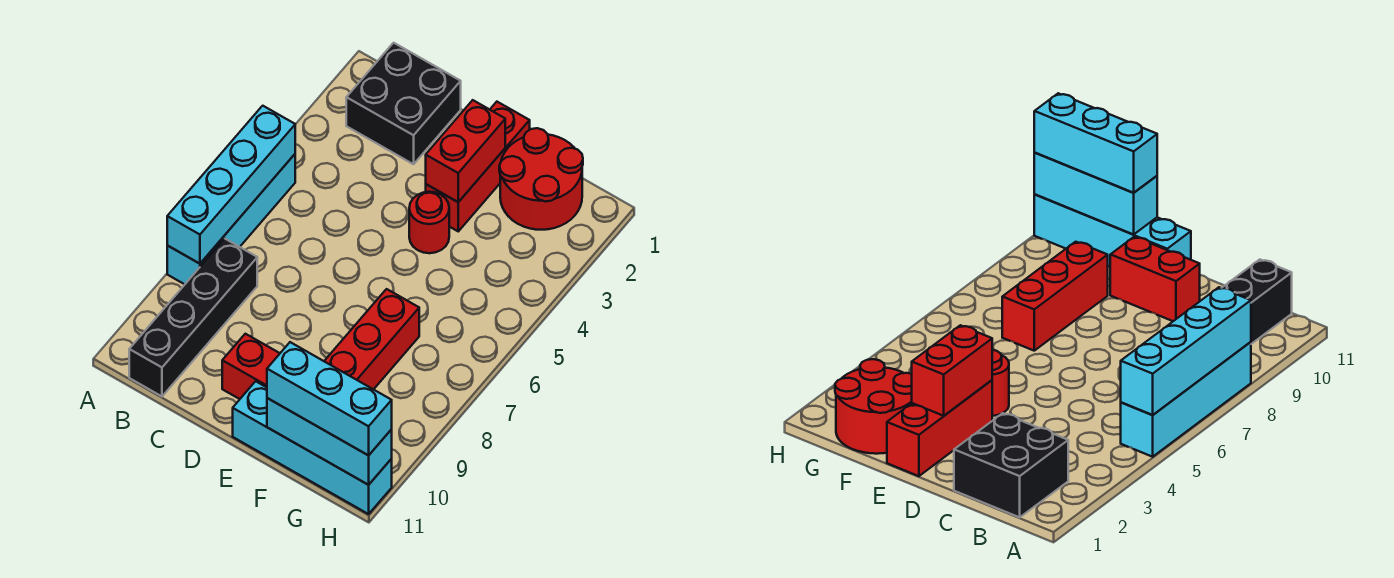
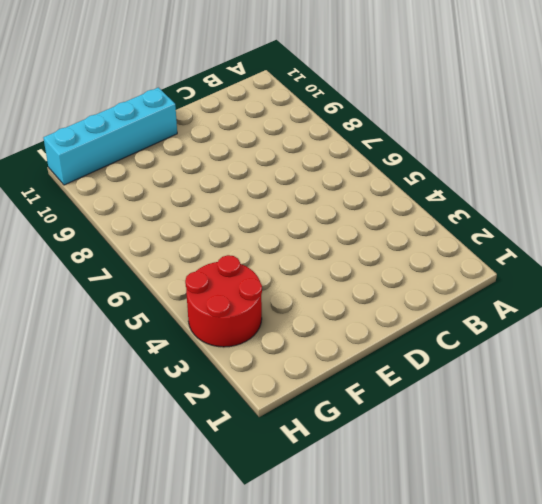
red round brick G3:H4 level 1 -> red round brick F1:G2 level 1
none -> cyan brick A5:A8 level 1
none -> black brick B1:C2 level 1
none -> black brick B8:B11 level 1

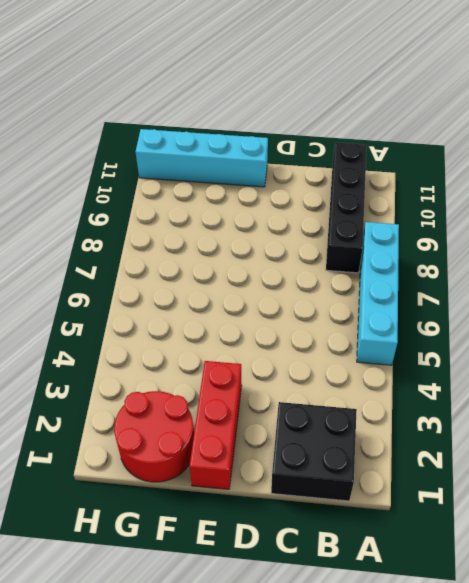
none -> red brick D10:E10 level 1
none -> red round brick E4 level 1
none -> red brick F7:F9 level 1

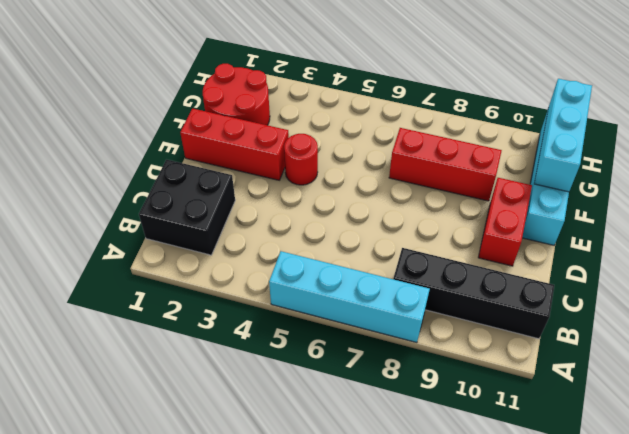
none -> cyan brick A5:A8 level 2
none -> red brick E2:E3 level 2
none -> cyan brick F11:H11 level 3

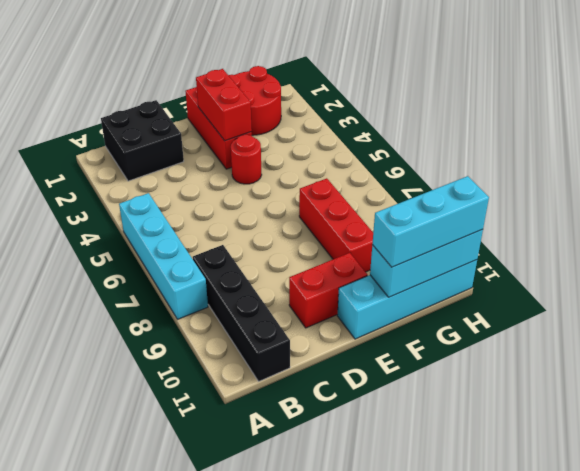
none -> cyan brick A5:A8 level 2

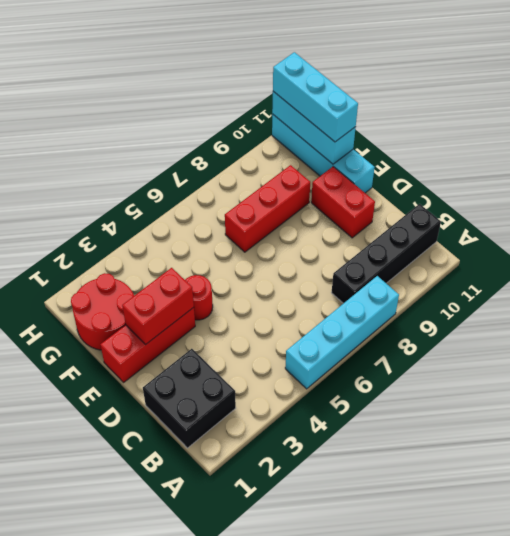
none -> cyan brick A5:A8 level 2

